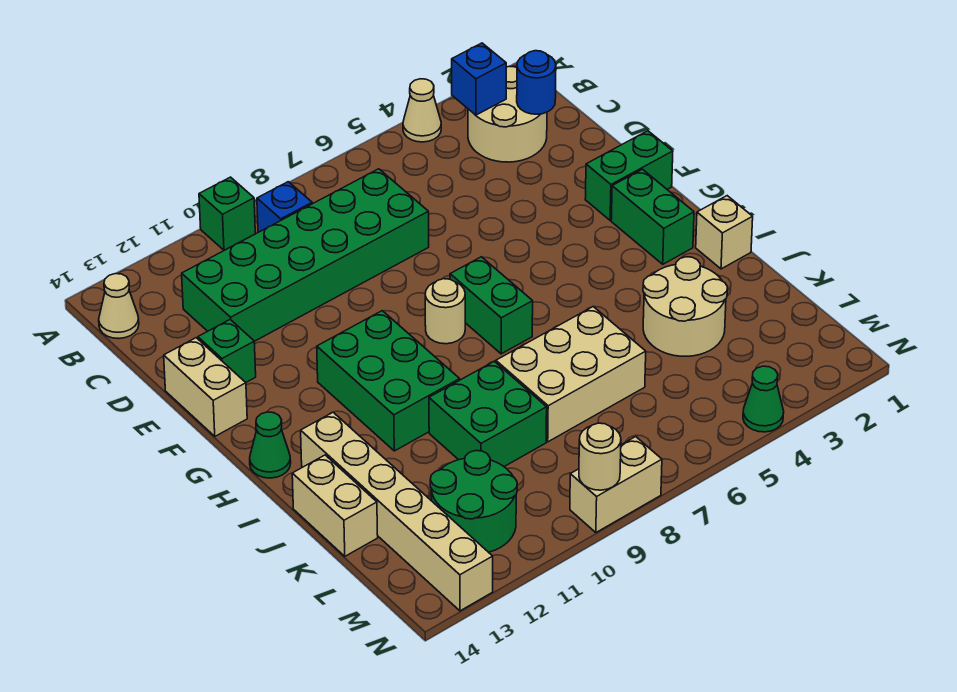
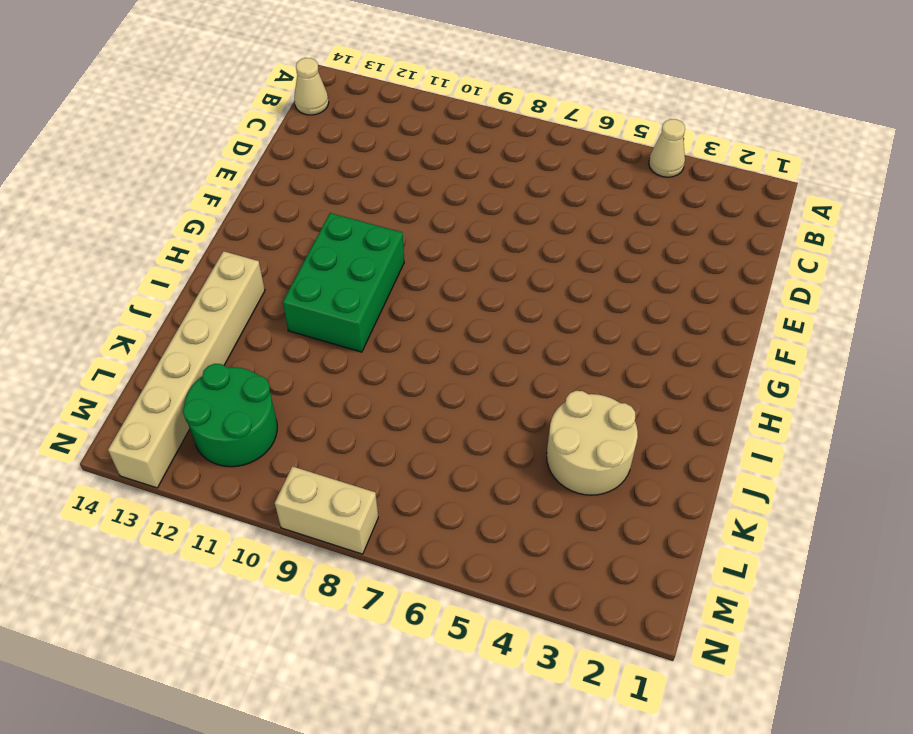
none -> green brick A10 level 1
none -> tan round brick B2:C3 level 1
none -> blue brick B9 level 1

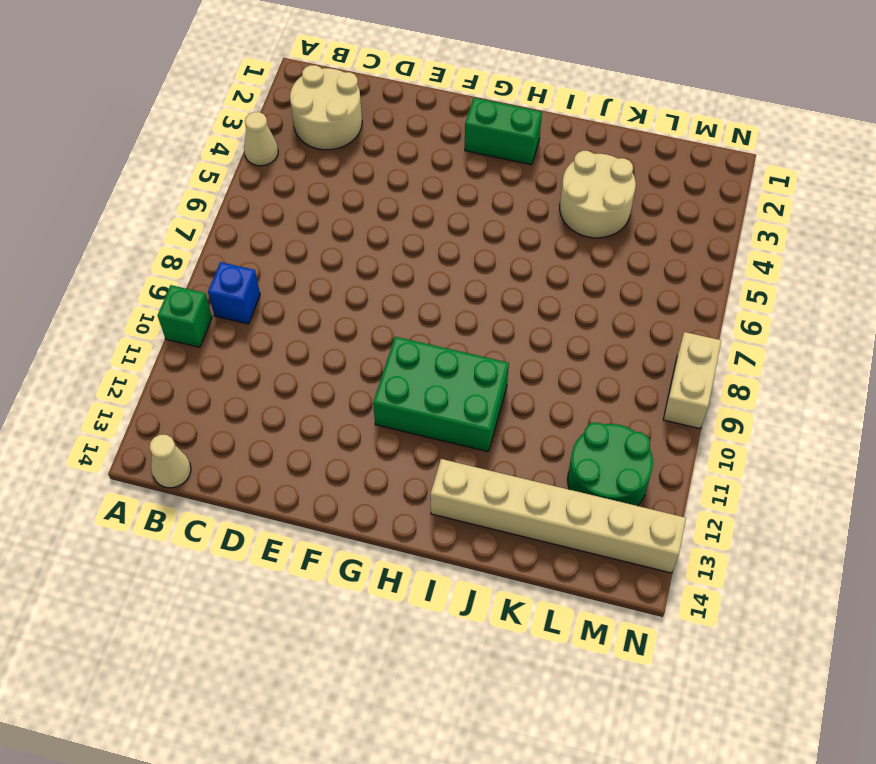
none -> green brick C7:D12 level 1
none -> green brick E13 level 1
none -> tan brick E14:F14 level 1

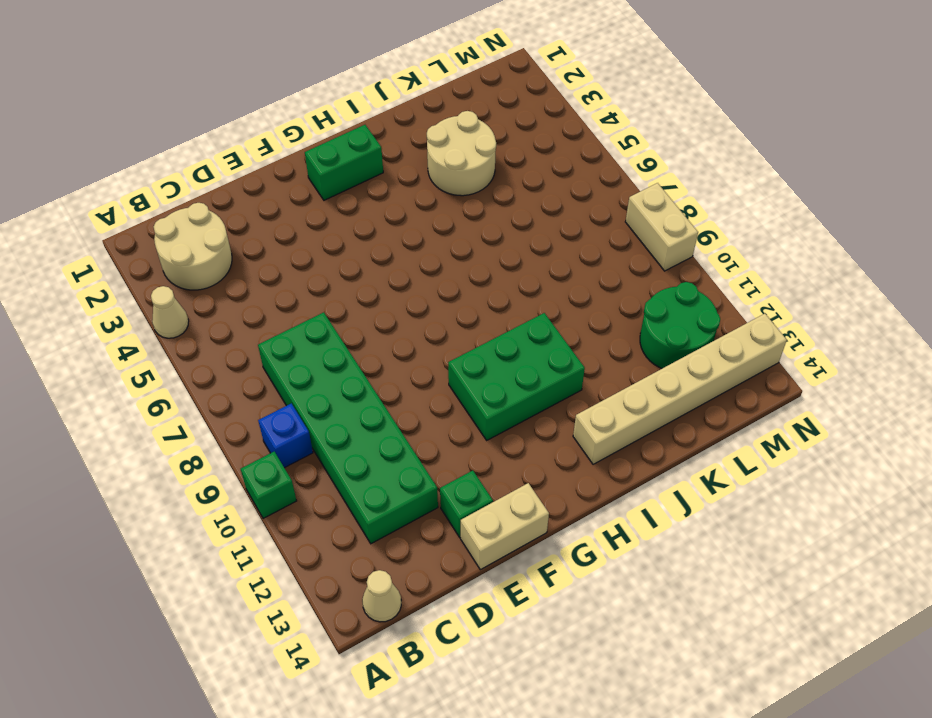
none -> green brick F1:F2 level 1
none -> green brick G7:H7 level 1
none -> tan round brick G8 level 1

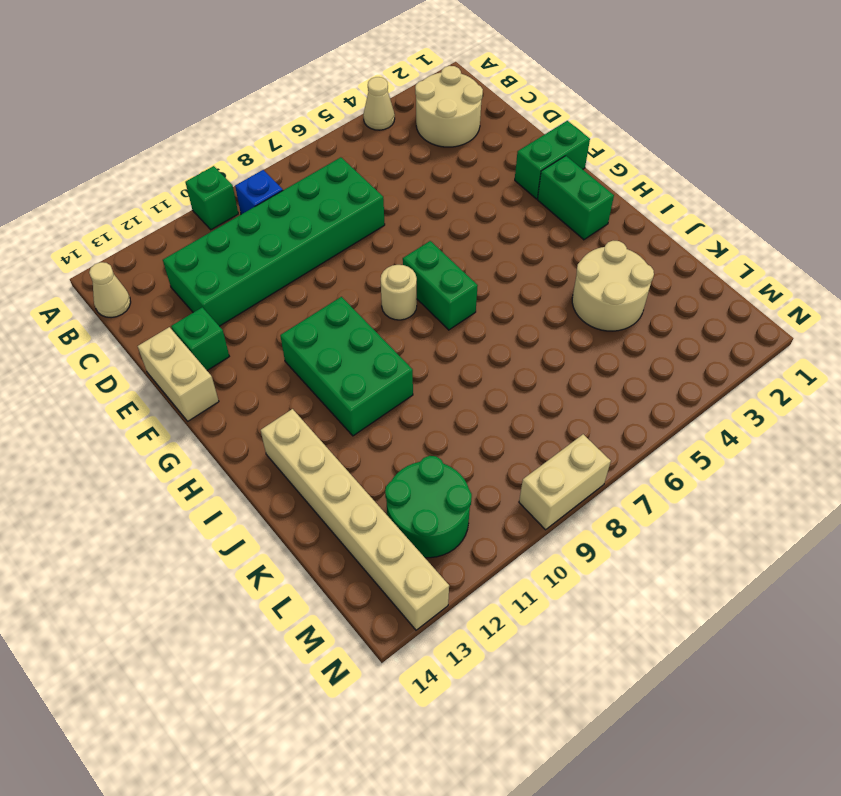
none -> green cone H14 level 1
none -> tan brick I1 level 1
none -> tan brick J6:K8 level 1

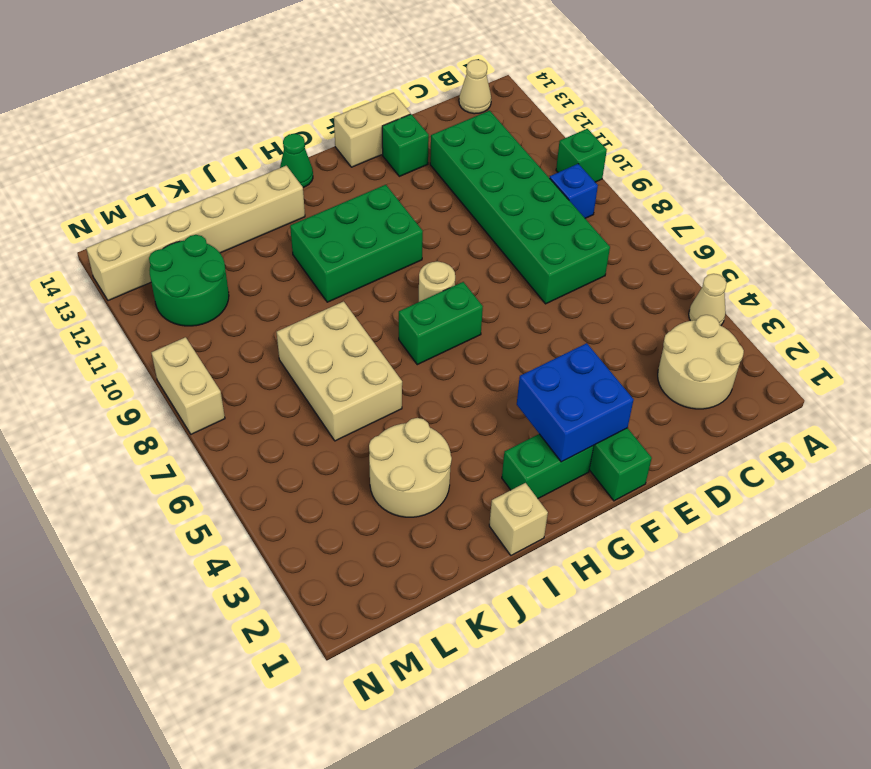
blue brick F2:G3 level 2 -> none
none -> green brick J9:K10 level 1
none -> tan brick J14:K14 level 1
none -> green cone N4 level 1

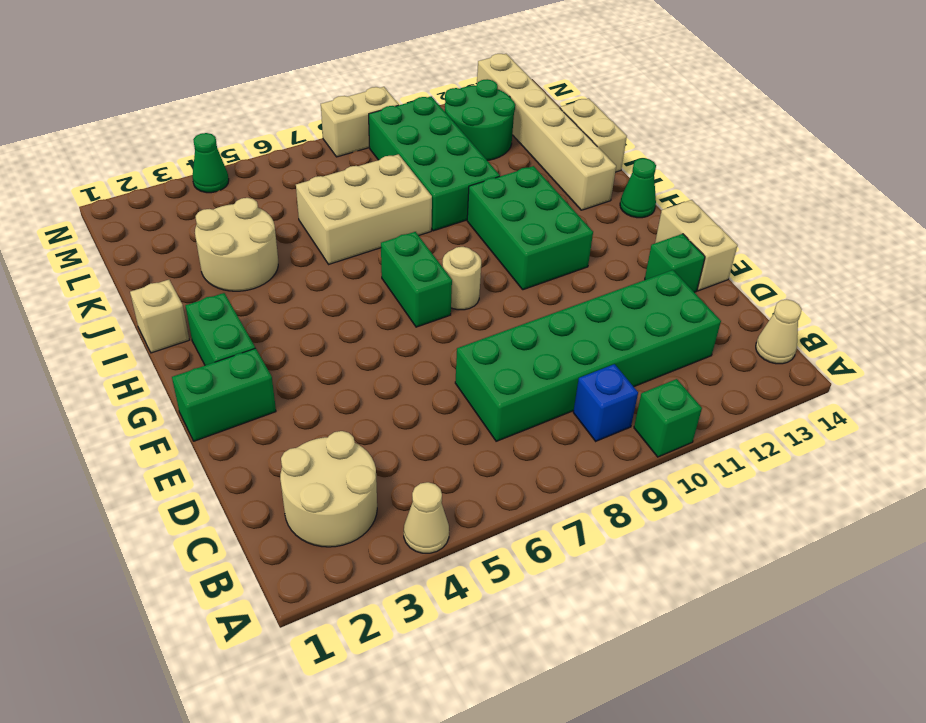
green brick J9:M10 level 1 -> green brick J9:K10 level 1
none -> blue brick B3 level 2
none -> blue round brick C2 level 2
none -> tan round brick N9 level 2

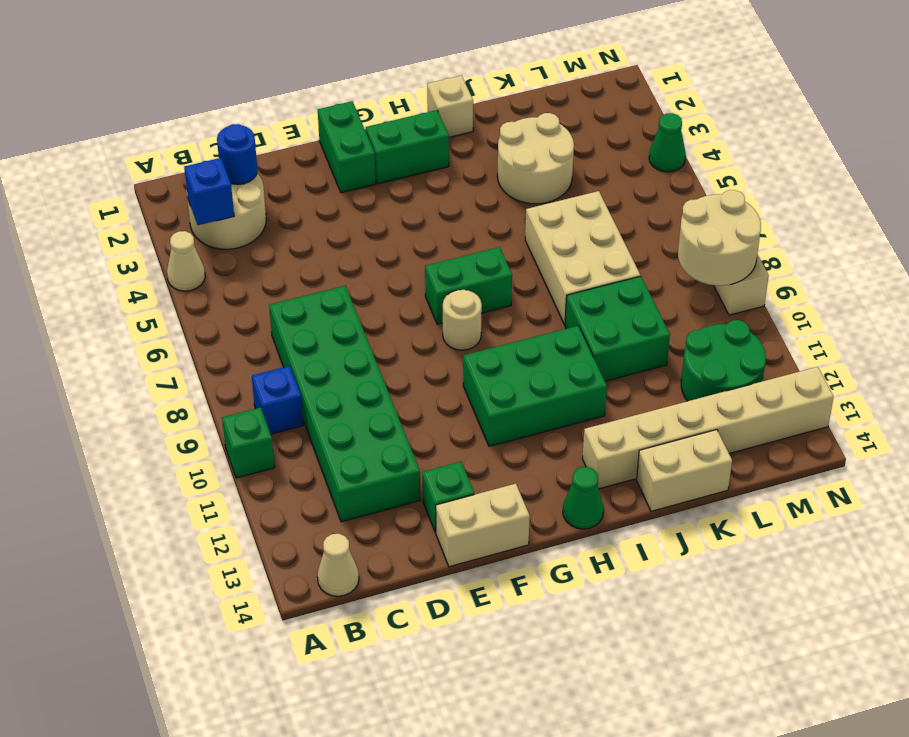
tan round brick M8:N9 level 2 -> tan round brick N9 level 2

